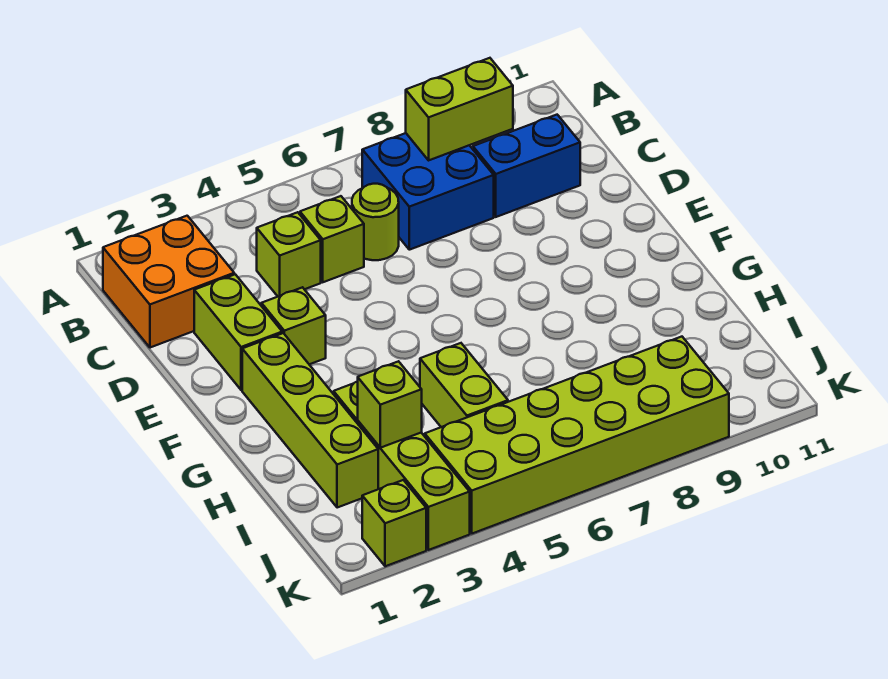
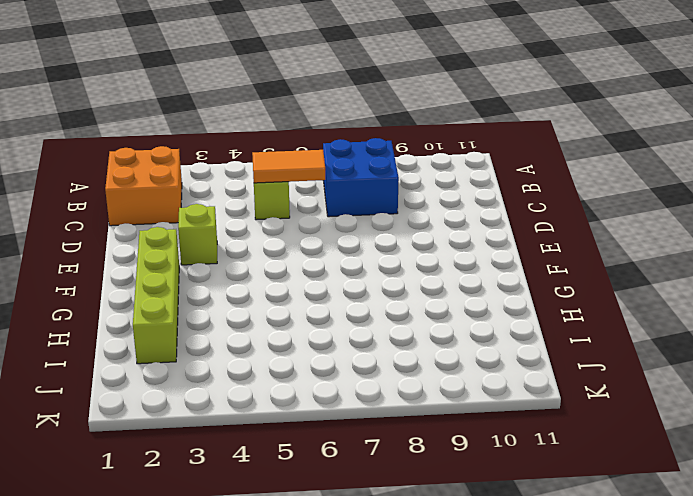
orange tile C5:C6 level 2 -> none
none -> lime brick C4 level 1
none -> lime round brick C6 level 1
none -> blue brick C9:C10 level 1

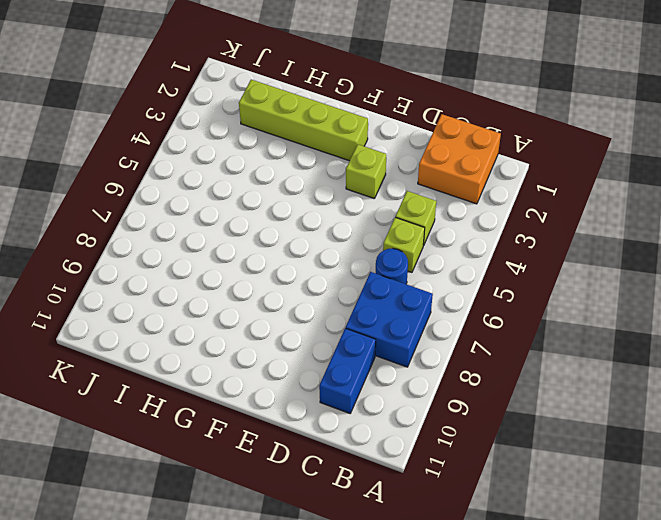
blue round brick C6 level 1 -> lime round brick C6 level 1
none -> lime brick D2:E2 level 1
none -> lime brick H3:K3 level 1
none -> lime brick H5:I5 level 1

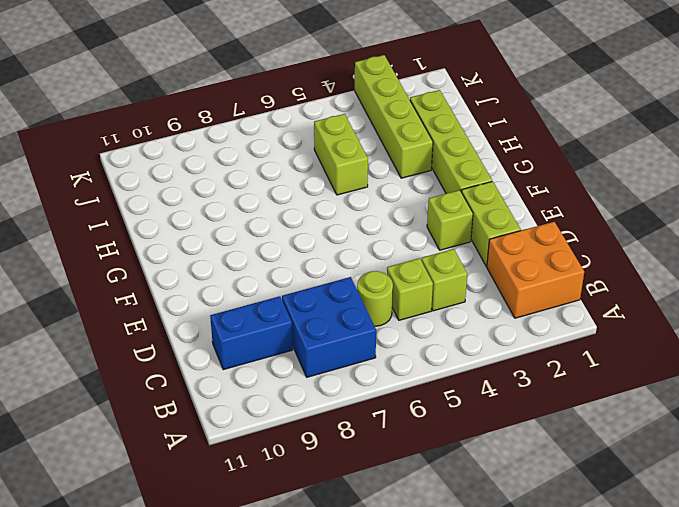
none -> lime brick J4:K9 level 1
none -> lime brick K2 level 1
none -> lime brick B8:B9 level 2

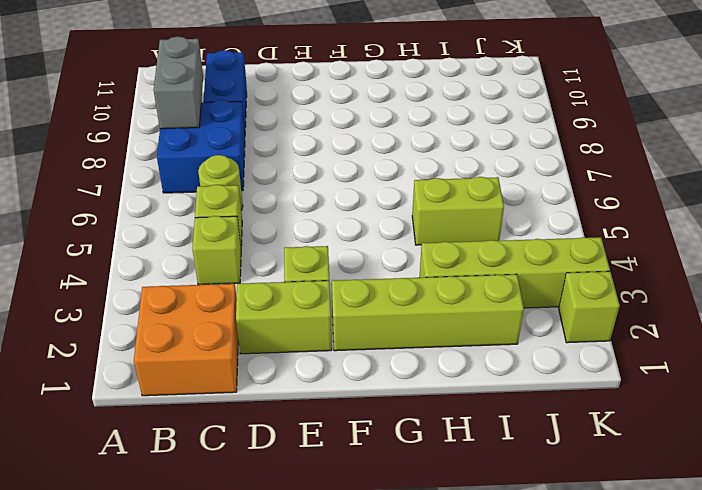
grey brick B8:B9 level 2 -> lime brick B8:B9 level 2
none -> lime brick J4:K9 level 1
none -> lime brick I3 level 2

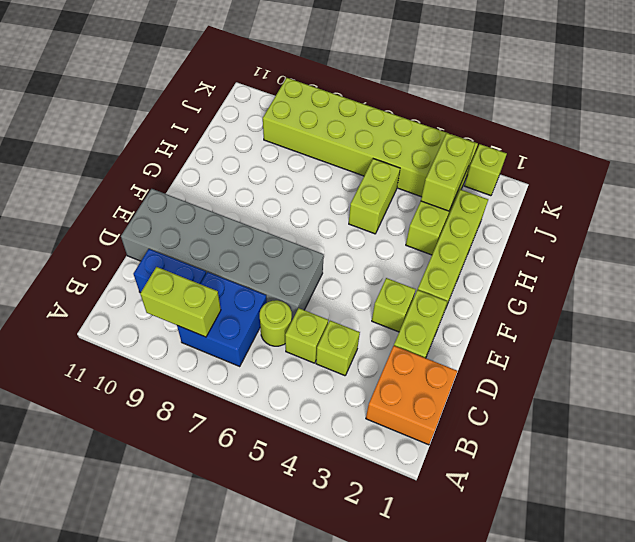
grey brick D6:E11 level 1 -> none
lime brick I3:J3 level 2 -> lime brick I3 level 2

